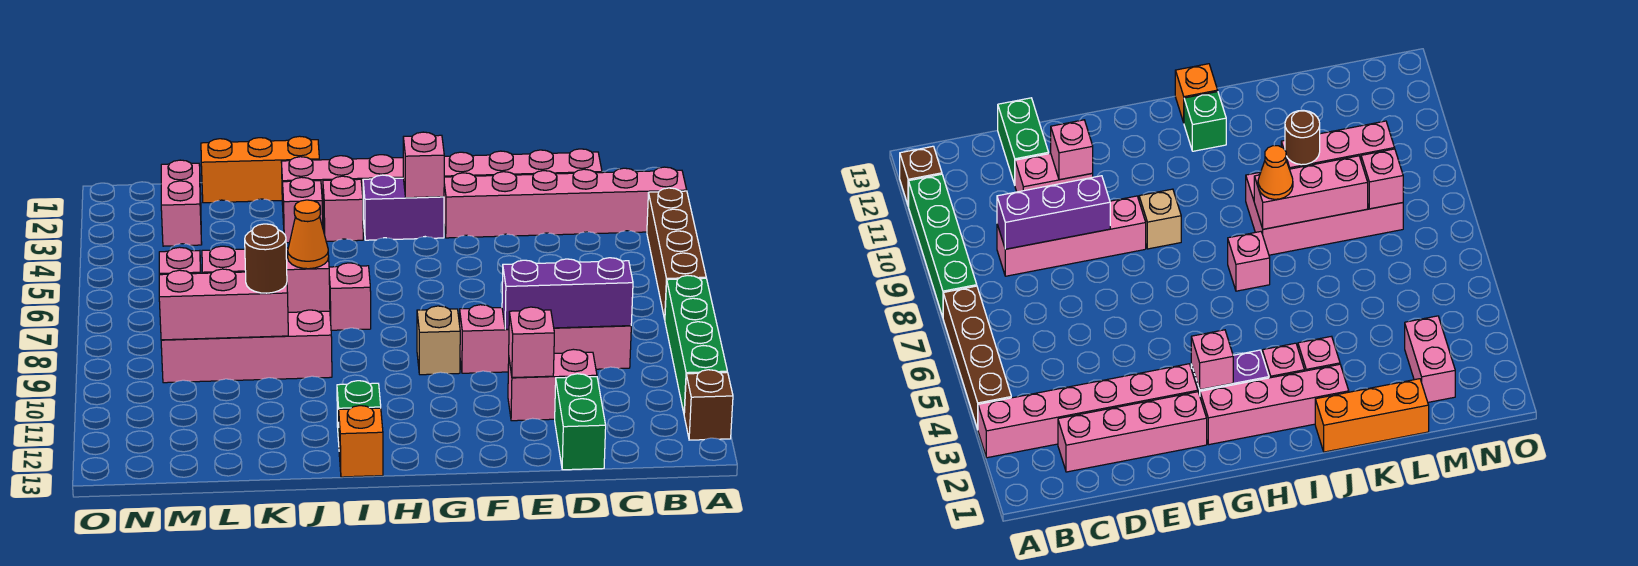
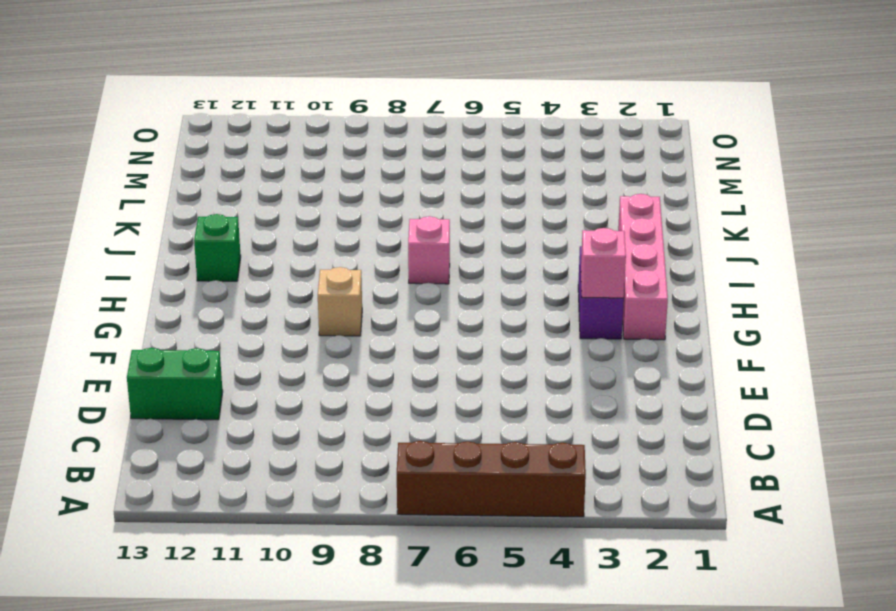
none -> pink brick A3:F3 level 1
none -> green brick A8:A11 level 1
none -> brown brick A12 level 1

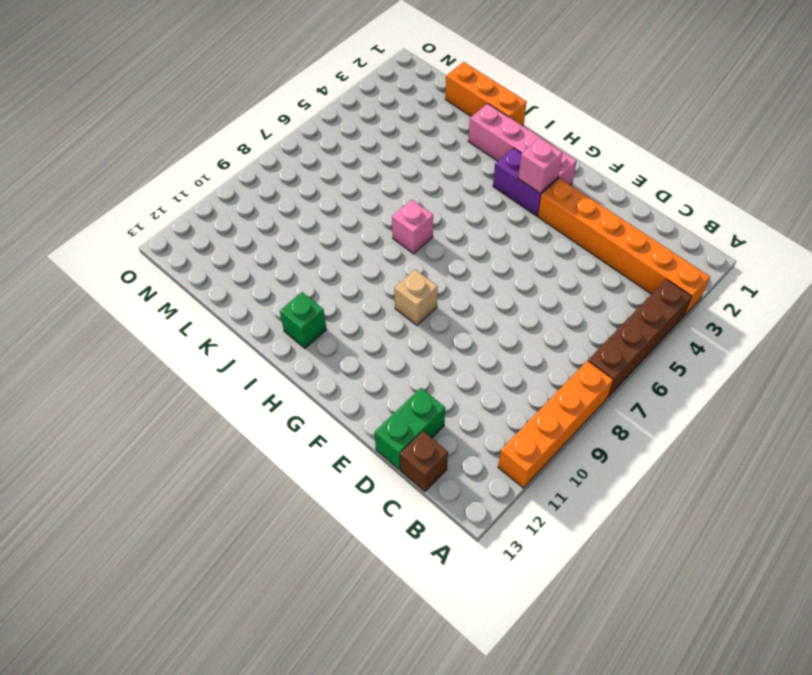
orange brick A3:F3 level 1 -> pink brick A3:F3 level 1
orange brick A8:A11 level 1 -> green brick A8:A11 level 1
brown brick C13 level 1 -> brown brick A12 level 1
none -> pink brick C2:F2 level 1
none -> pink brick C9:F9 level 1
none -> pink brick D11:E11 level 1

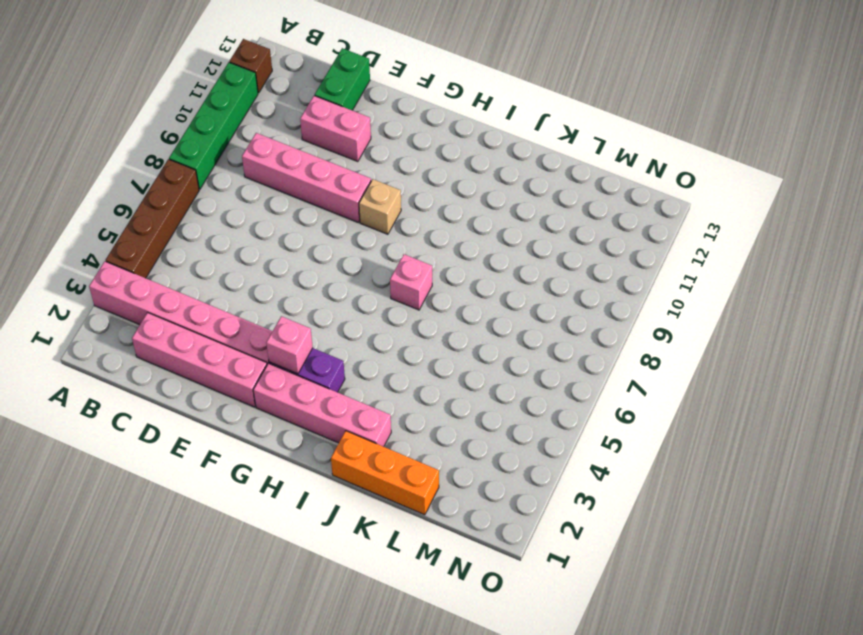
none -> pink brick I3 level 1
none -> green brick I12 level 1
none -> orange brick I13 level 1

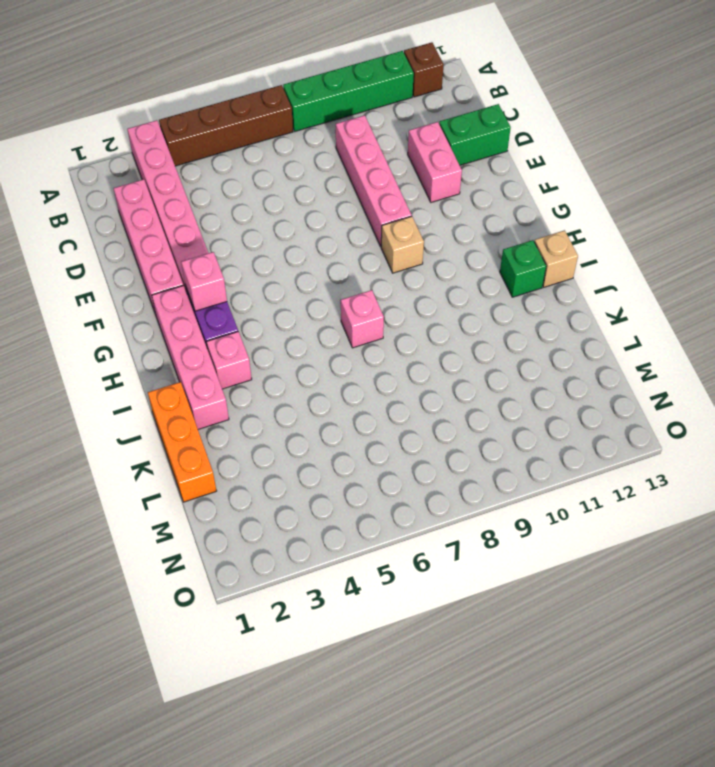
tan brick I13 level 1 -> orange brick I13 level 1
none -> pink brick J3 level 1
none -> pink brick J8:M9 level 1
none -> pink brick M2:M3 level 1

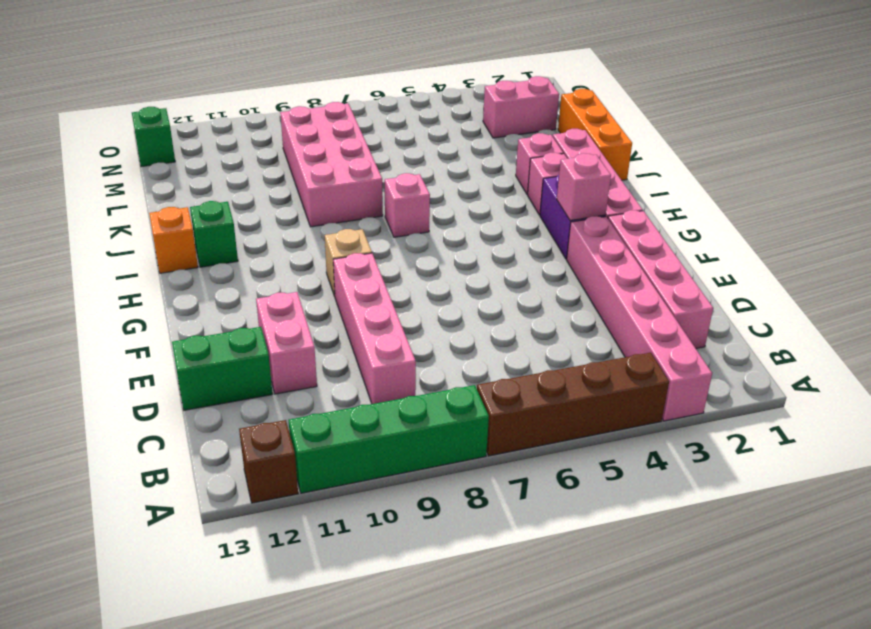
green brick N13 level 1 -> none
none -> purple brick C9:E9 level 2
none -> pink brick E11 level 2
none -> pink brick J8:L8 level 2

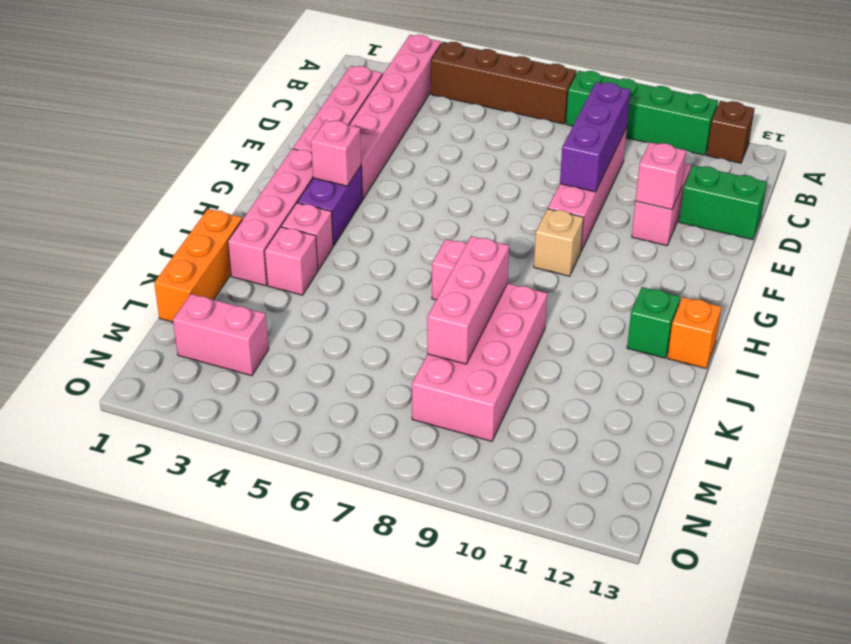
none -> pink brick K9:M9 level 2
none -> pink brick M8 level 2
none -> orange cone J8 level 3

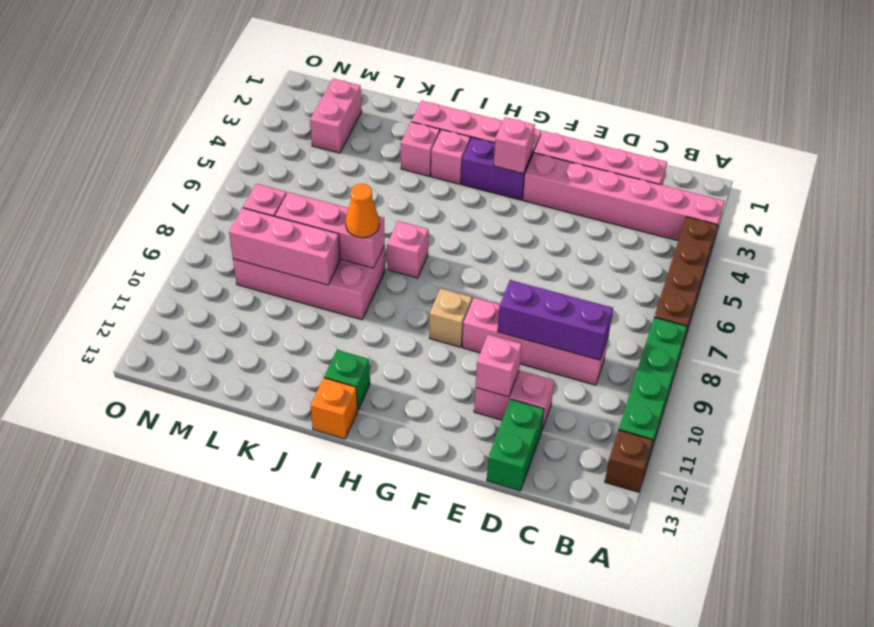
none -> orange brick J1:L1 level 1
none -> brown round brick K9 level 3

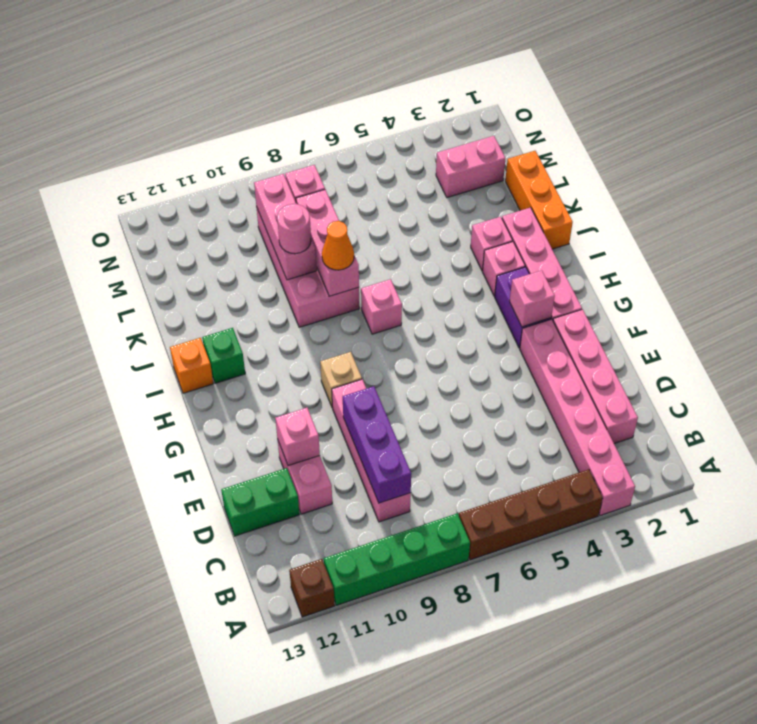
pink round brick K9 level 3 -> brown round brick K9 level 3

